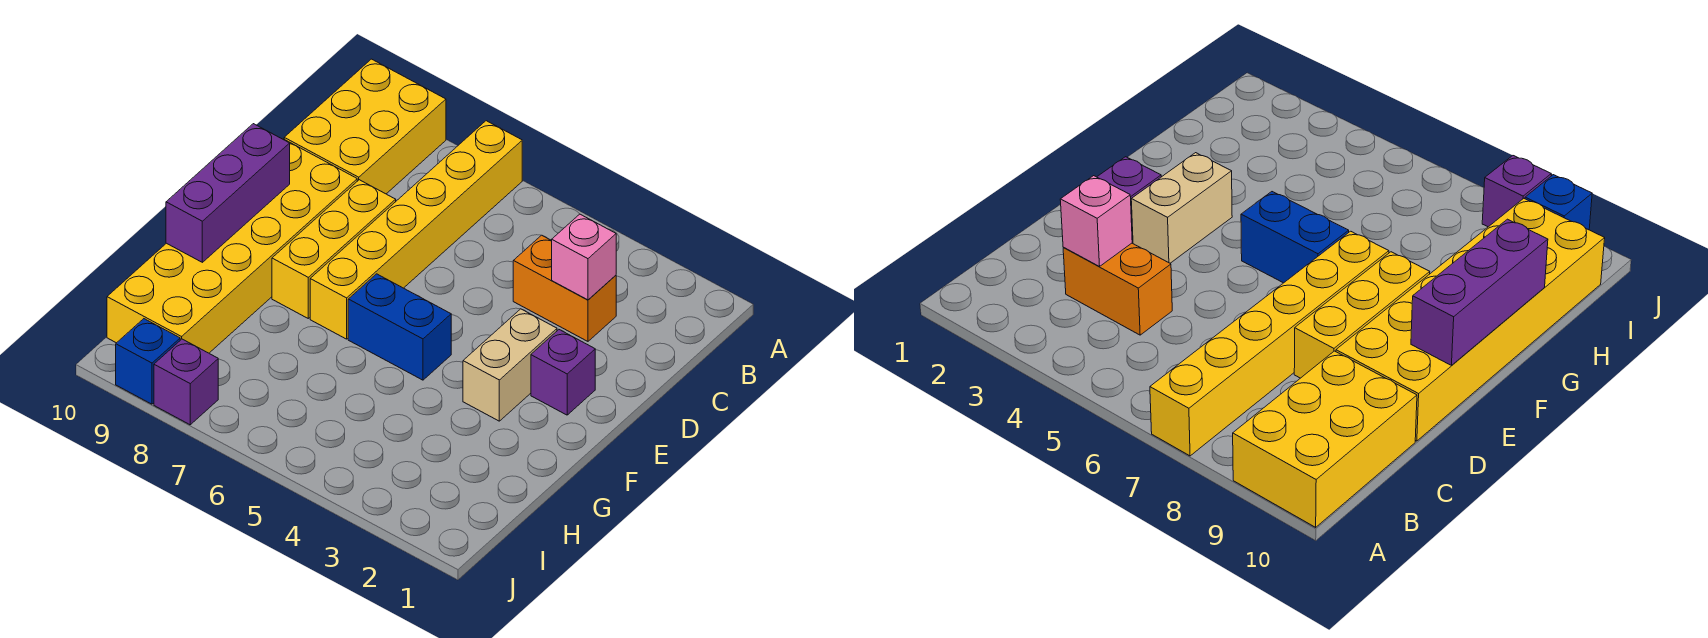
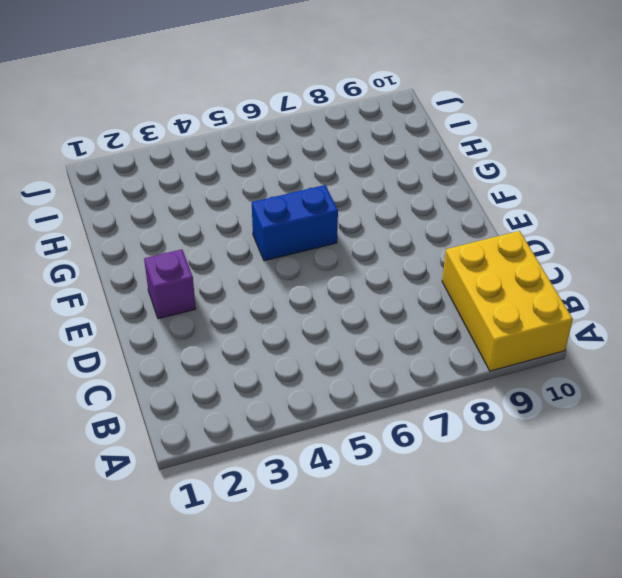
none -> yellow brick A7:F7 level 1
none -> orange brick C3:C4 level 1
none -> yellow brick D8:F8 level 1

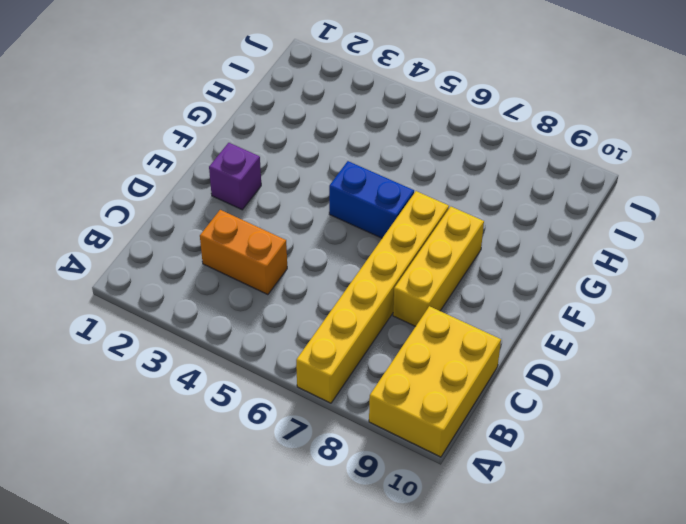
none -> yellow brick D9:I10 level 1
none -> tan brick E3:F3 level 1
none -> purple brick J8 level 1

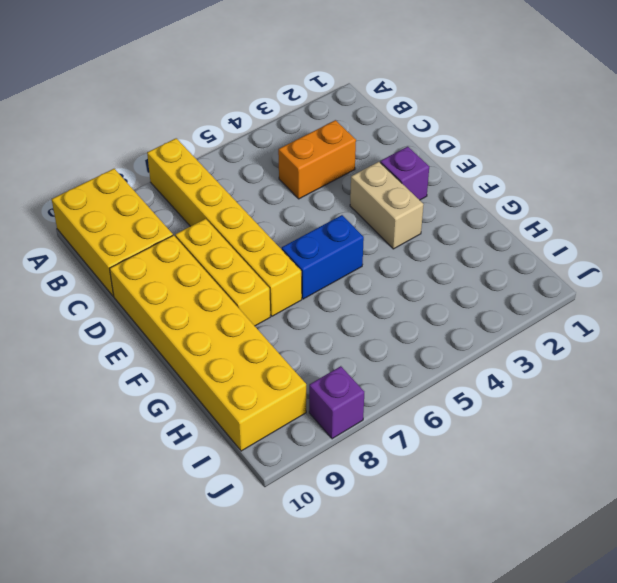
none -> blue brick J9 level 1
none -> pink brick C3 level 2
none -> purple brick E10:G10 level 2

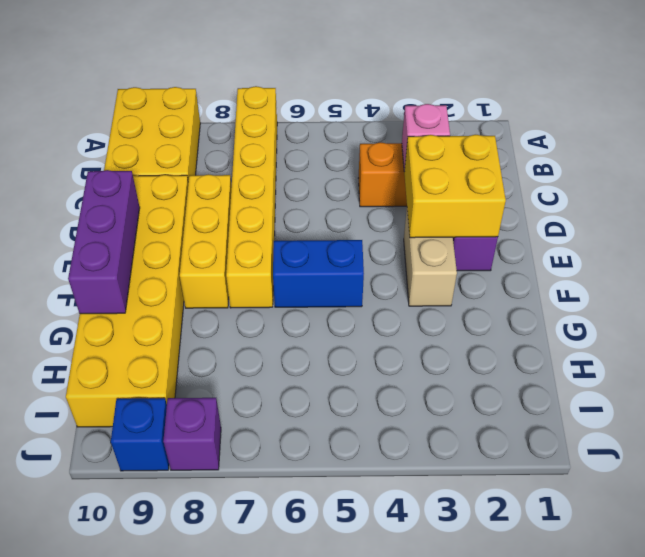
yellow brick D2:E3 level 2 -> none

